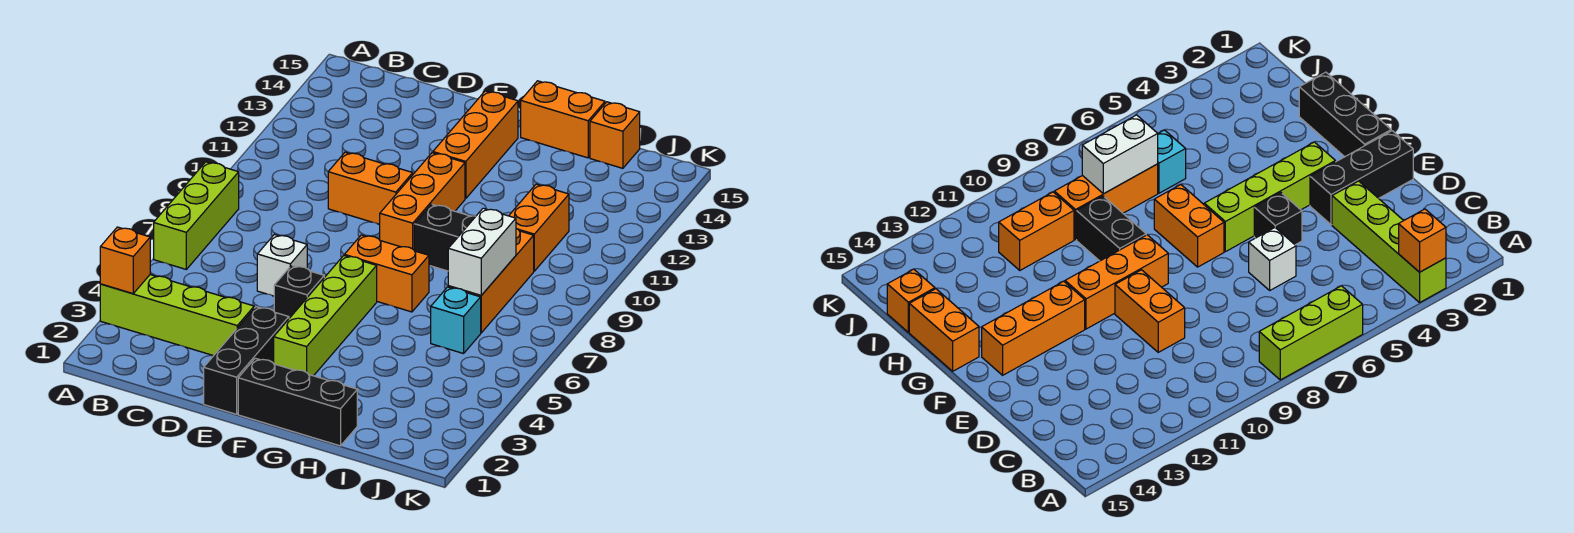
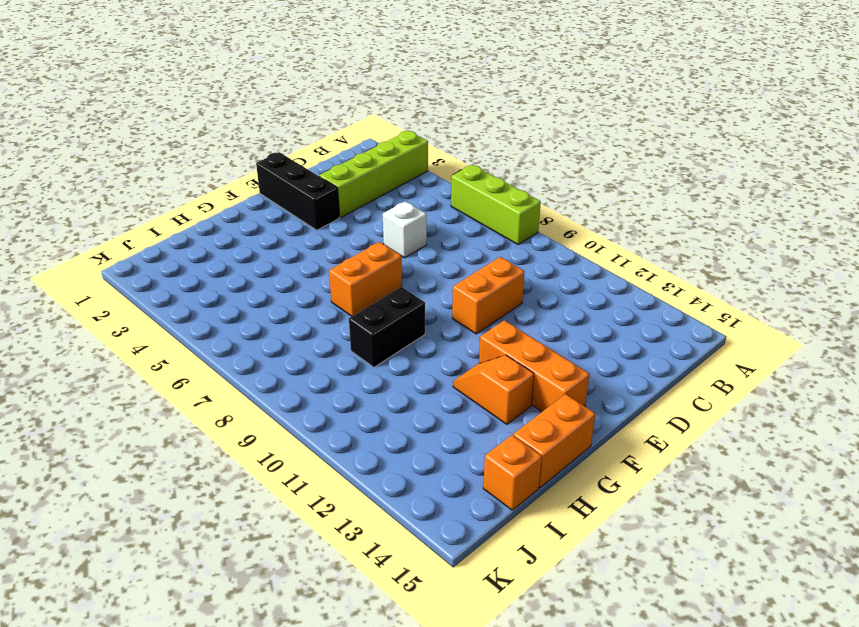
orange slope G12:G13 level 1 top 13 -> none
none -> black brick E5 level 1
none -> black brick F1:H1 level 1
none -> lime brick F3:F6 level 1

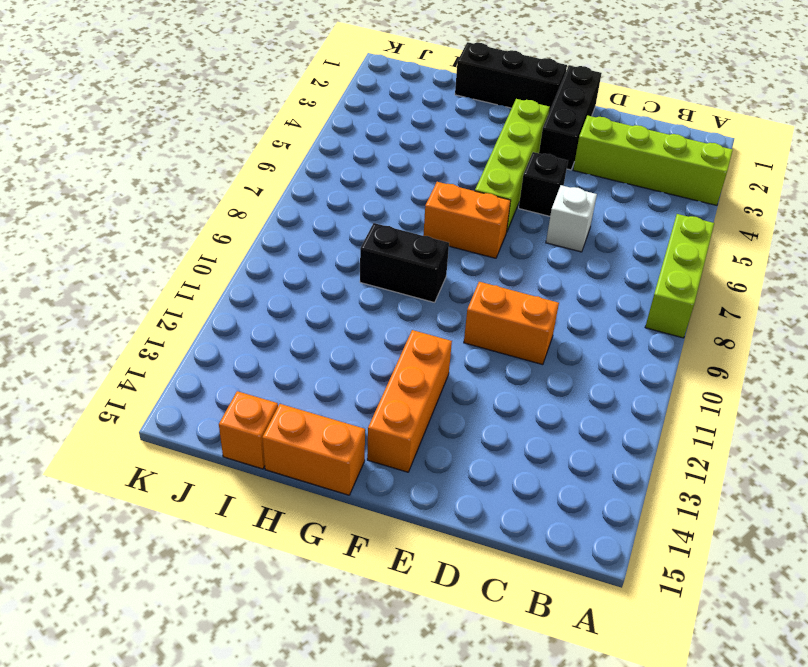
none -> orange brick F9:F11 level 1
none -> cyan brick I6 level 1
none -> orange brick I7:I9 level 1

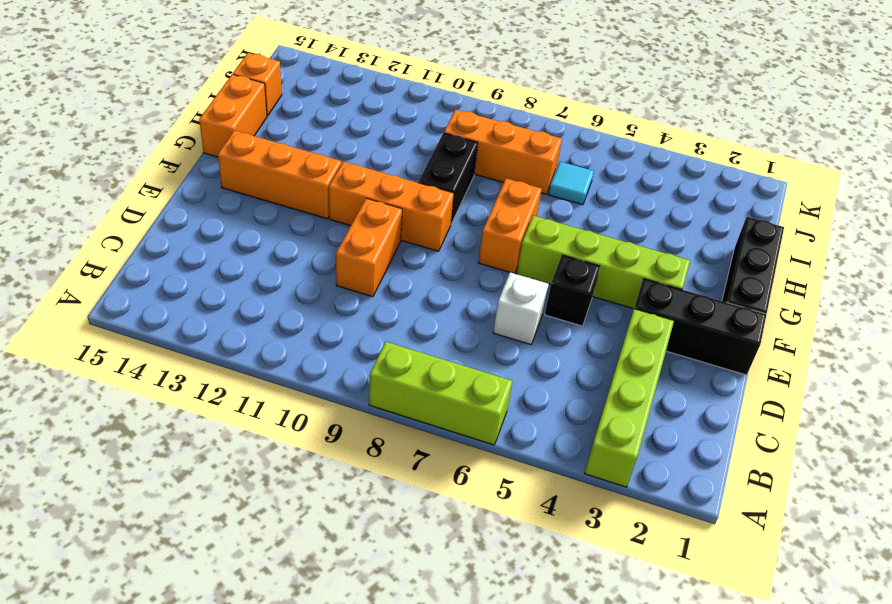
cyan tile I6 level 1 -> cyan brick I6 level 1
none -> orange brick I10:I11 level 1
none -> orange brick A3 level 2
none -> white brick I7:I8 level 2

